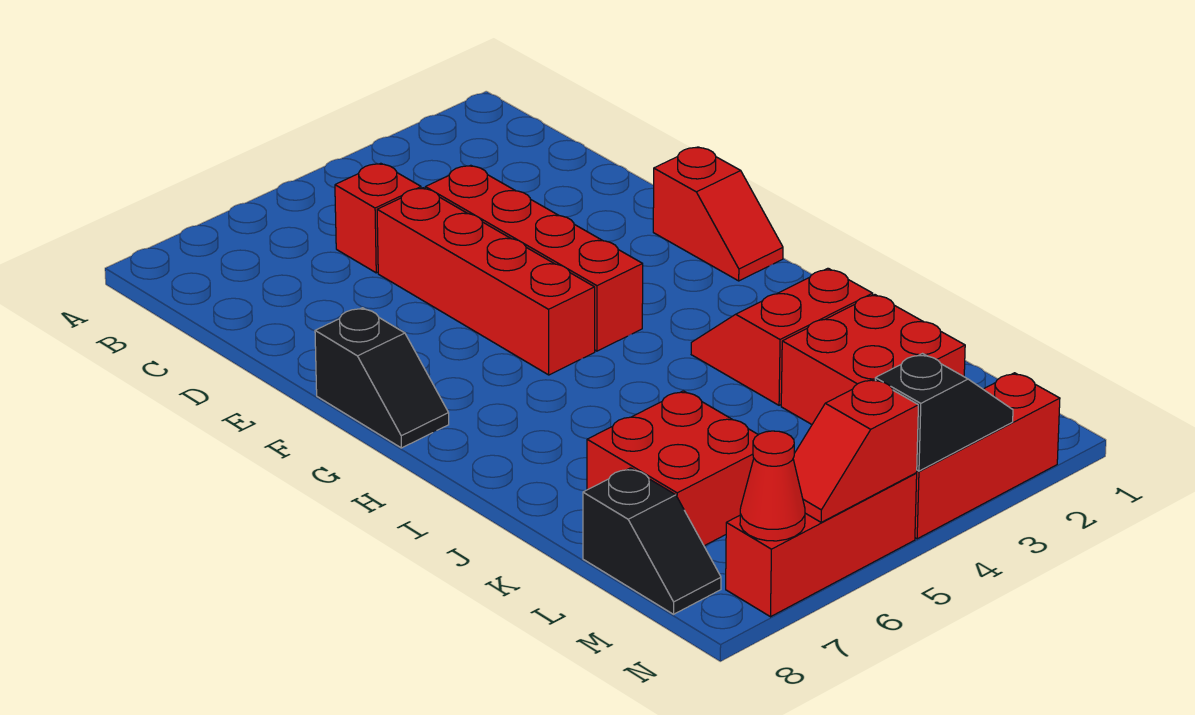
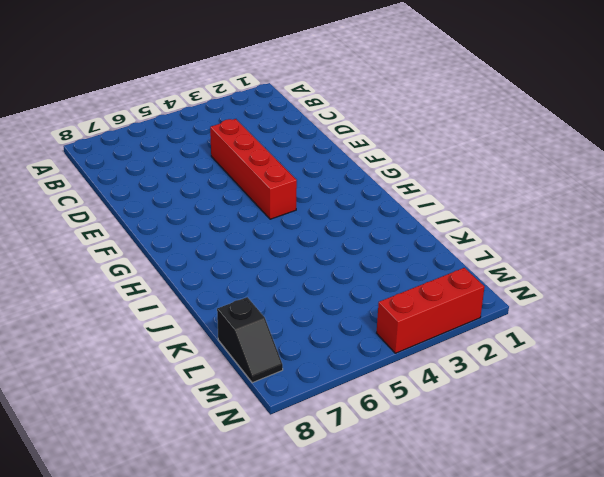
none -> red brick C5 level 1
none -> red brick D5:G5 level 1
none -> red slope F1:G1 level 1 top F

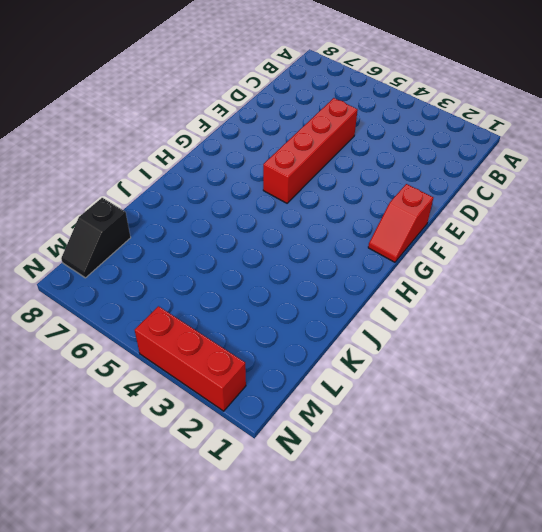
none -> red brick C5 level 1
none -> red brick D4:G4 level 1
none -> black slope F8:G8 level 1 top F

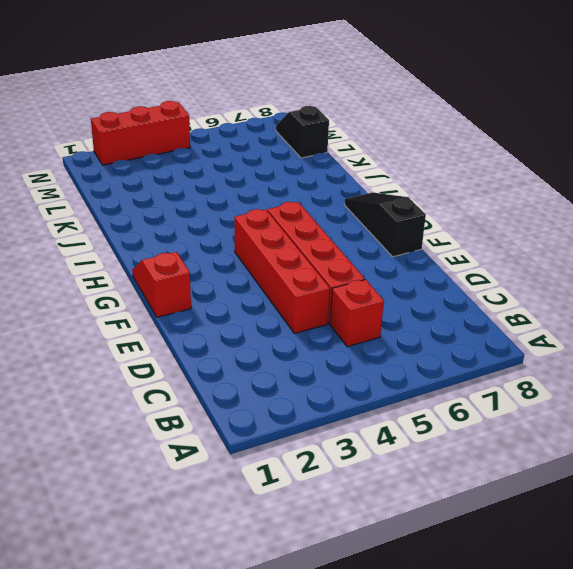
black slope F8:H8 level 1 top F -> black slope F8:G8 level 1 top F
none -> red slope I2:J3 level 1 top J
none -> red brick K2:L3 level 1
none -> red brick K6:L7 level 1

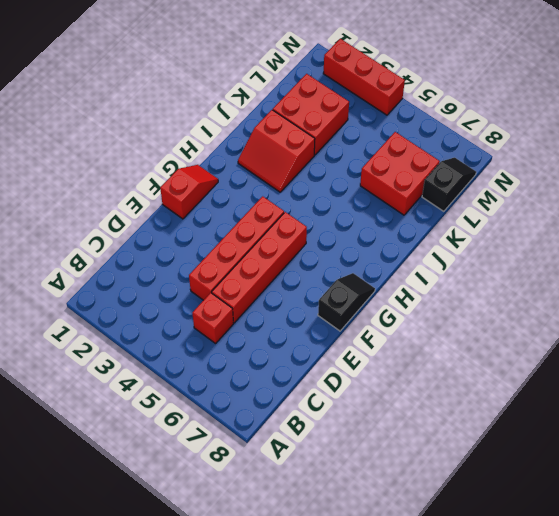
none -> red brick N5:N7 level 1
none -> black slope N3:N4 level 2 top 4
none -> red slope N5:N6 level 2 top 5

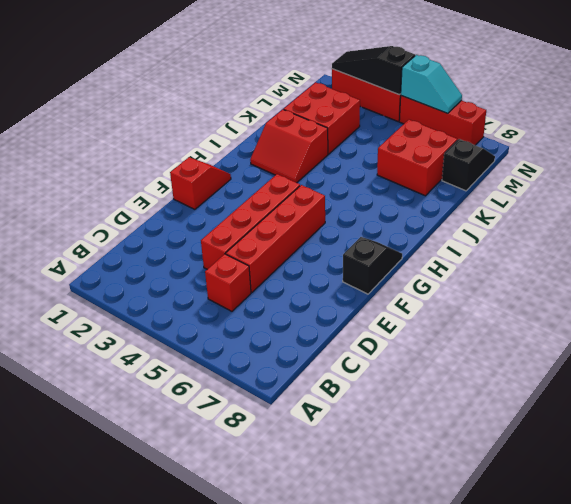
black slope N2:N4 level 2 top 4 -> black slope N3:N4 level 2 top 4
cyan slope N5:N6 level 2 top 5 -> red slope N5:N6 level 2 top 5
none -> red cone N7 level 2

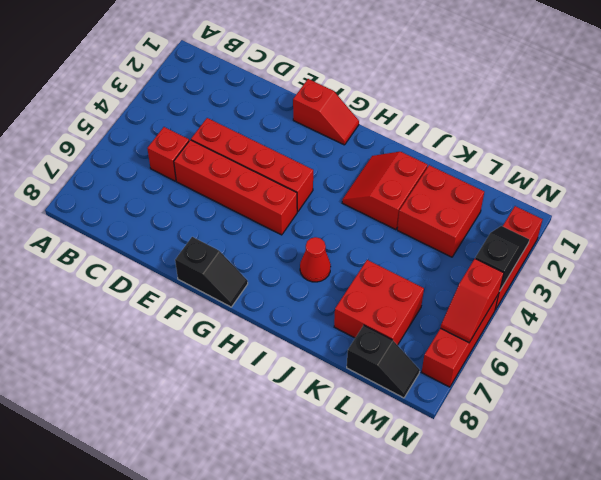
red cone I6 level 1 -> red cone N7 level 2

